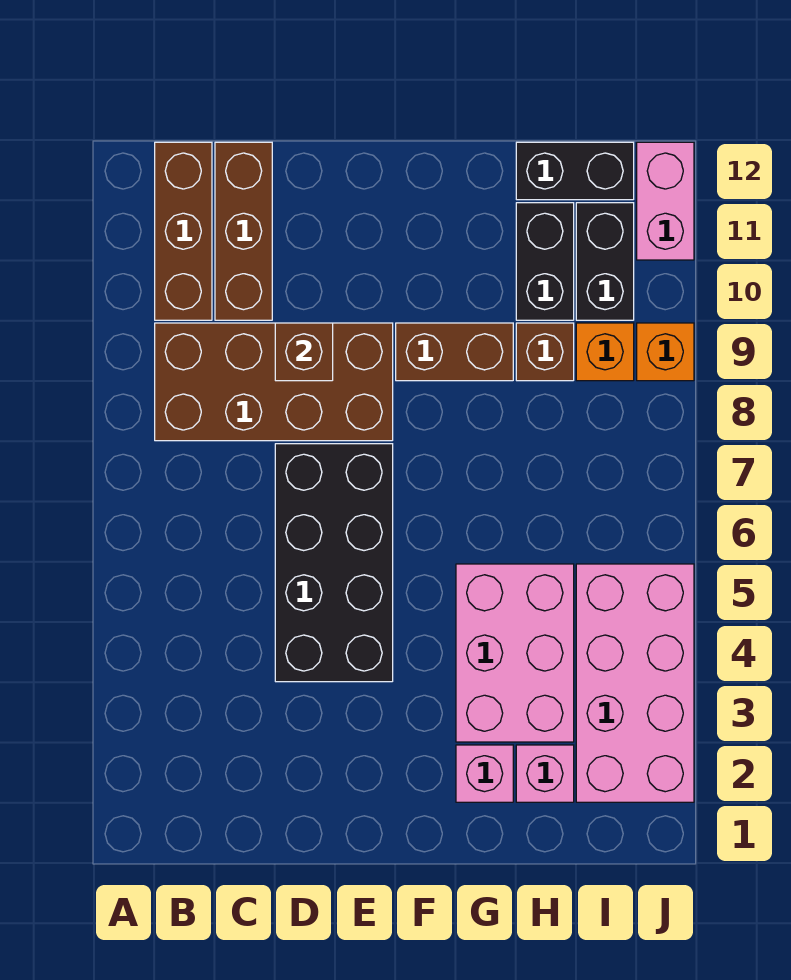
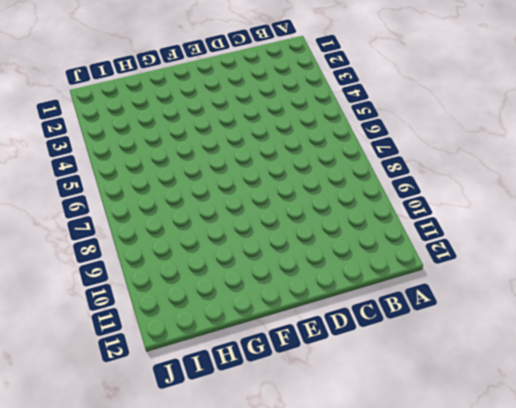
none -> brown brick B8:E9 level 1
none -> brown brick B10:B12 level 1
none -> brown brick C10:C12 level 1

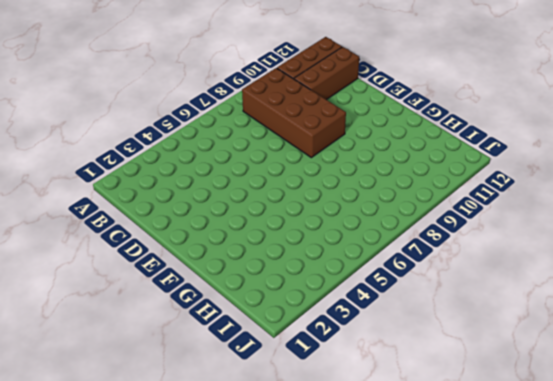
none -> black brick D4:E7 level 1
none -> brown brick F9:G9 level 1
none -> pink brick G2 level 1

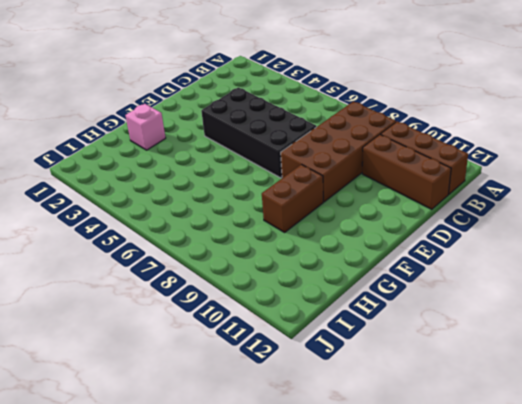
none -> pink brick G3:H5 level 1
none -> pink brick H2 level 1
none -> brown brick H9 level 1

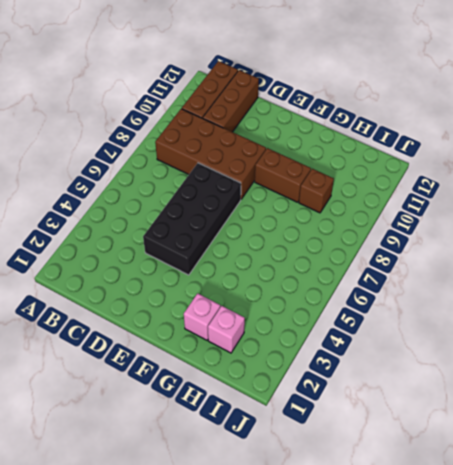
none -> pink brick G3:H5 level 1
none -> black brick H10:H11 level 1
none -> black brick H12:I12 level 1

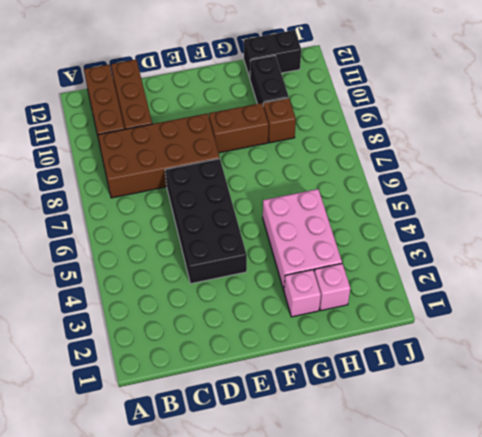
none -> pink brick I2:J5 level 1
none -> orange brick I9 level 1
none -> black brick I10:I11 level 1

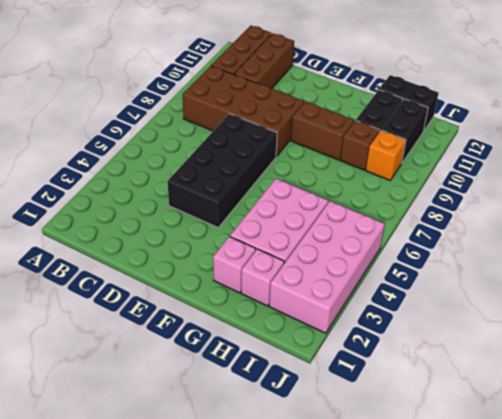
none -> orange brick J9 level 1
none -> pink brick J11:J12 level 1
none -> brown brick D9 level 2

